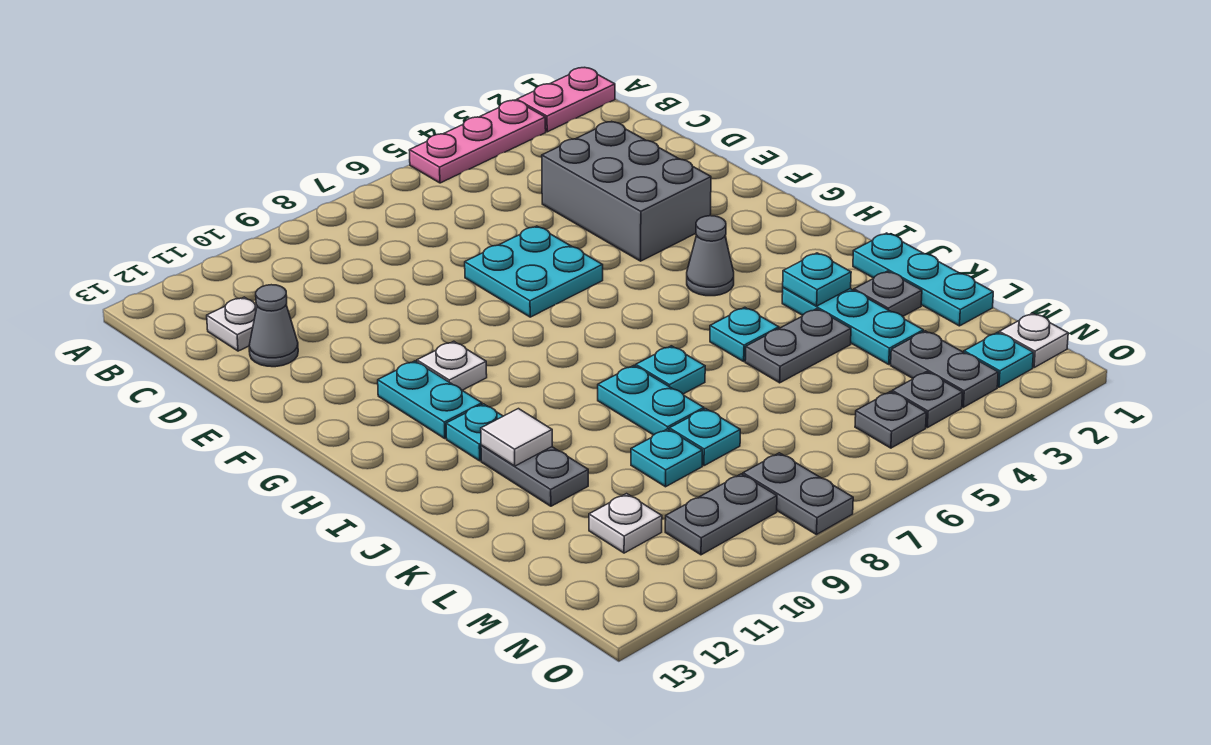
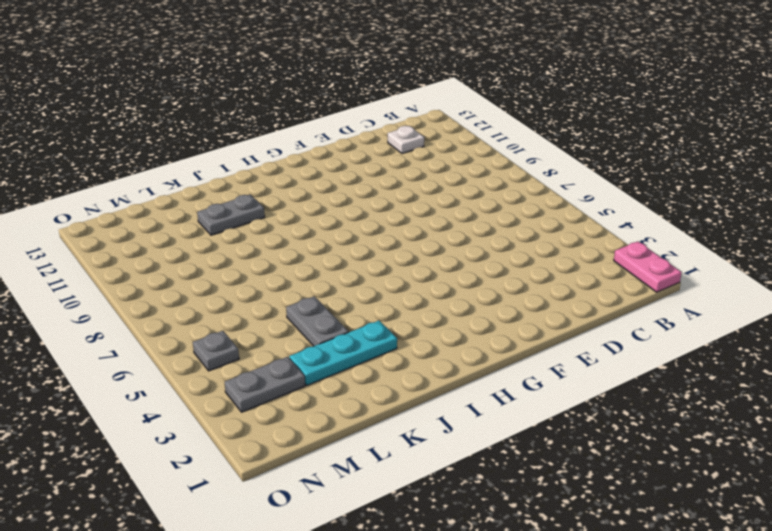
none -> pink plate A3:A5 level 1
none -> grey brick D3:F4 level 1
none -> grey cone D12 level 1
none -> cyan plate E6:F7 level 1

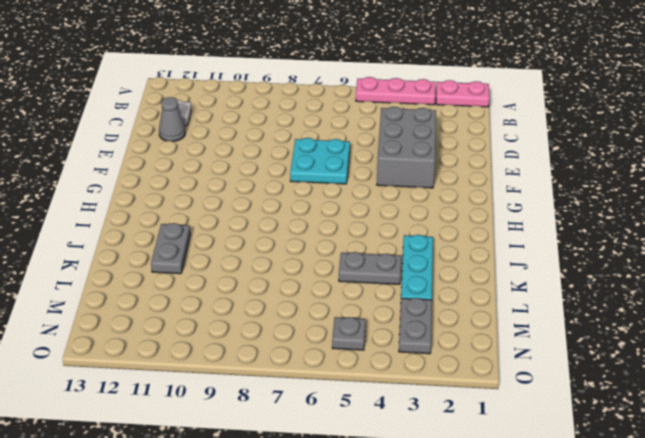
none -> white plate G10 level 1
none -> cyan plate G11:H11 level 1
none -> grey cone H4 level 1
none -> cyan plate I11 level 1

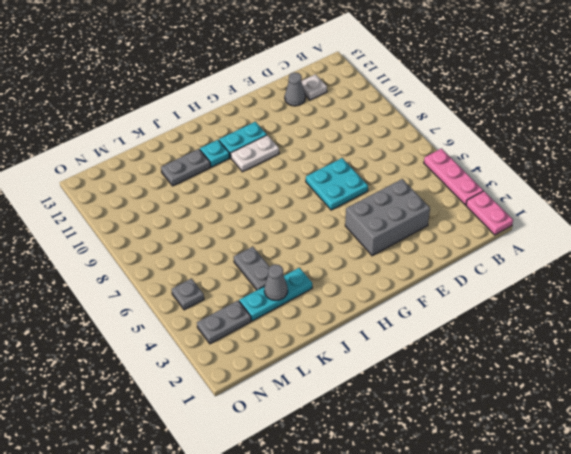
white plate G10:H10 level 1 -> white plate G10 level 1
grey cone K3 level 2 -> grey cone H4 level 1
none -> cyan plate J1:L1 level 1
none -> cyan plate J5 level 1
none -> cyan plate J7 level 1
none -> cyan plate J8:K8 level 1

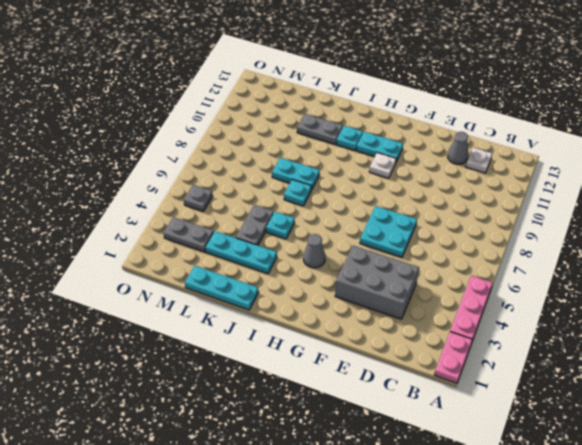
none -> grey plate K2 level 1
none -> cyan plate L8 level 1
none -> cyan plate L9 level 1
none -> white plate M11 level 1

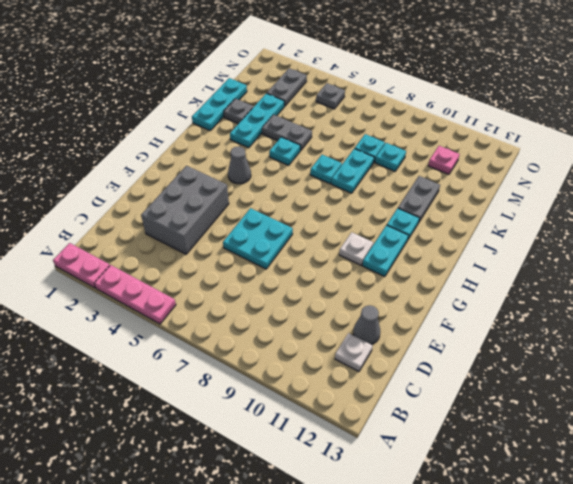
pink plate M11 level 1 -> white plate M11 level 1
none -> white plate N1 level 1
none -> cyan plate N2 level 1
none -> grey plate N4 level 1
none -> grey plate N8:O8 level 1

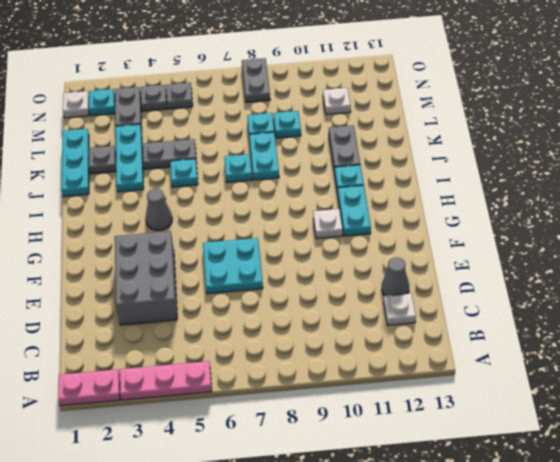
none -> grey plate N9:N10 level 1
none -> cyan plate J3 level 2
none -> white tile J11 level 2

